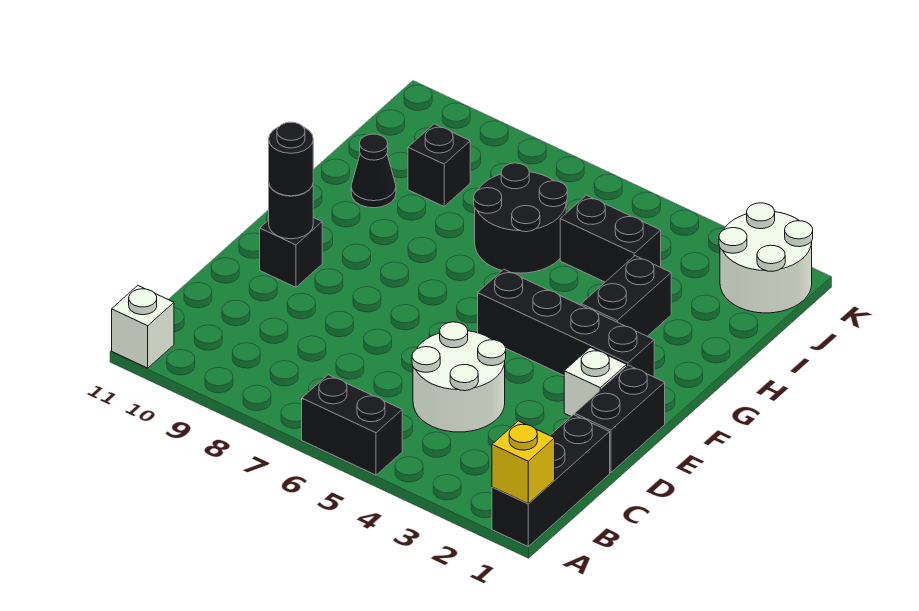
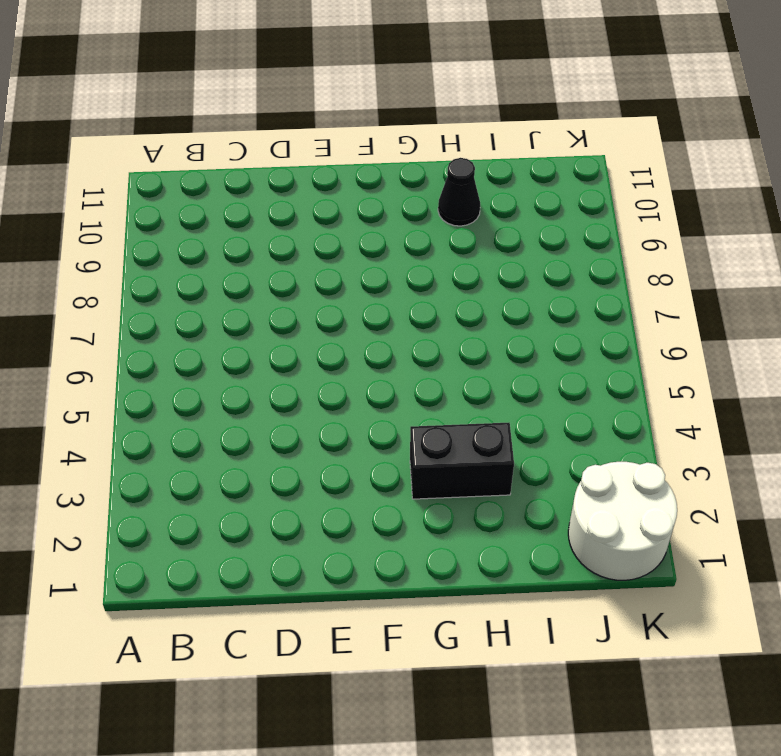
none -> black brick A1:C1 level 1
none -> black brick A5:A6 level 1
none -> white brick A11 level 1

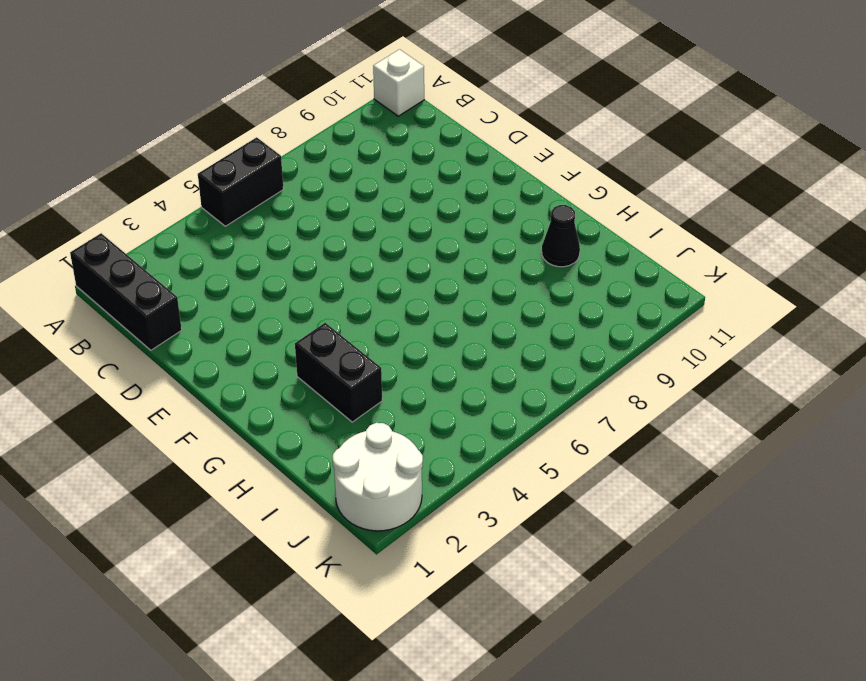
none -> white round brick C4:D5 level 1
none -> black brick D1:E1 level 1
none -> white brick E2 level 1

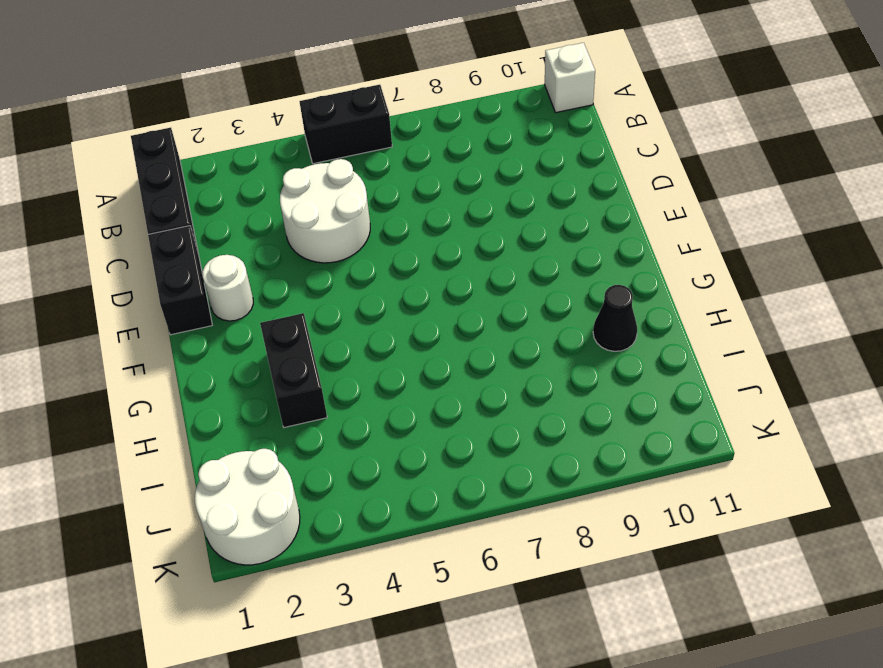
white round brick E2 level 1 -> white brick E2 level 1
none -> black brick E10 level 1
none -> black brick F2:F5 level 1
none -> black round brick H6:I7 level 1

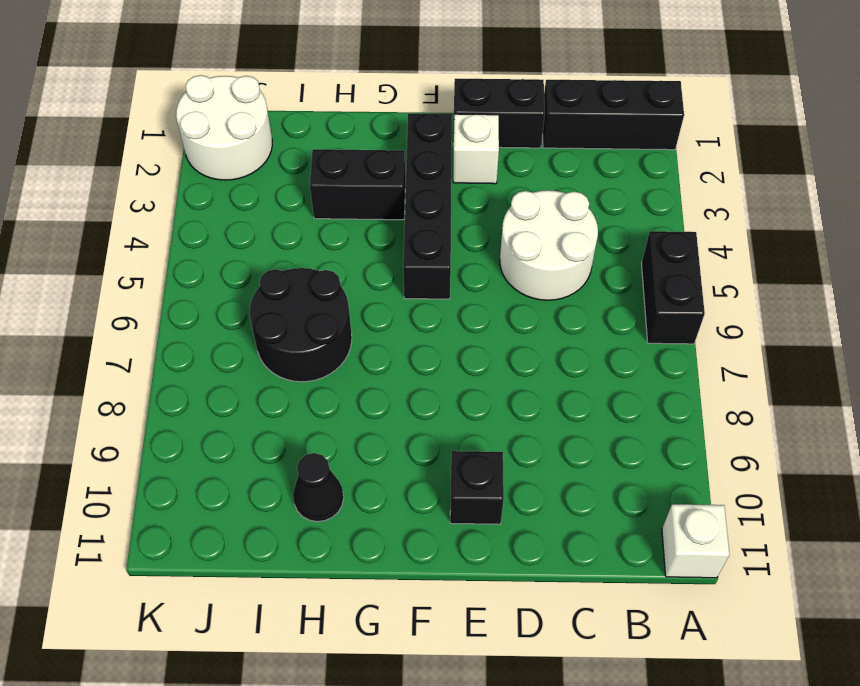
none -> black brick I4:I5 level 1
none -> black brick I9 level 1
none -> yellow brick A1 level 2

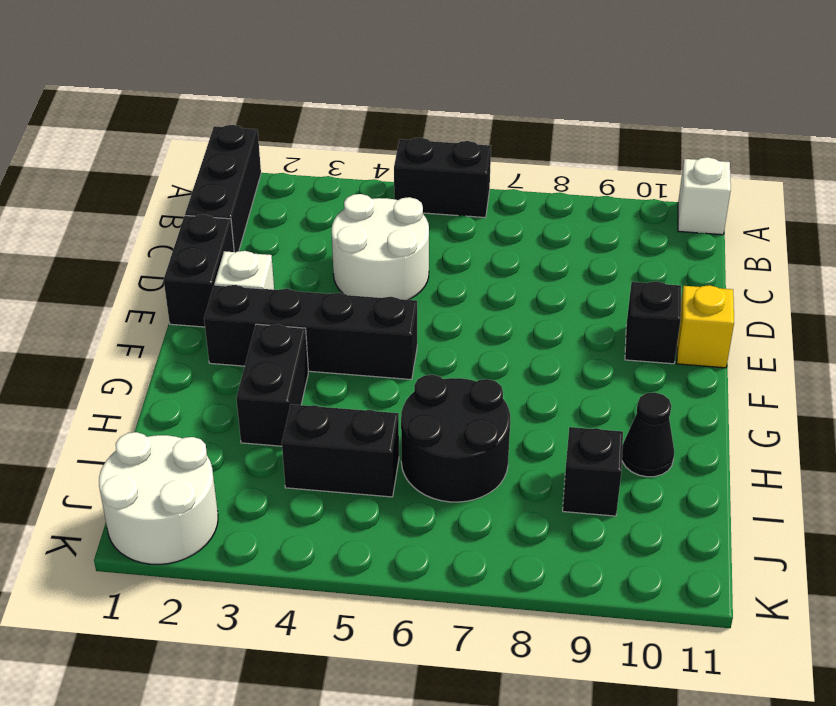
yellow brick E11 level 1 -> yellow brick A1 level 2
none -> black round brick E10 level 2
none -> black round brick E10 level 3

